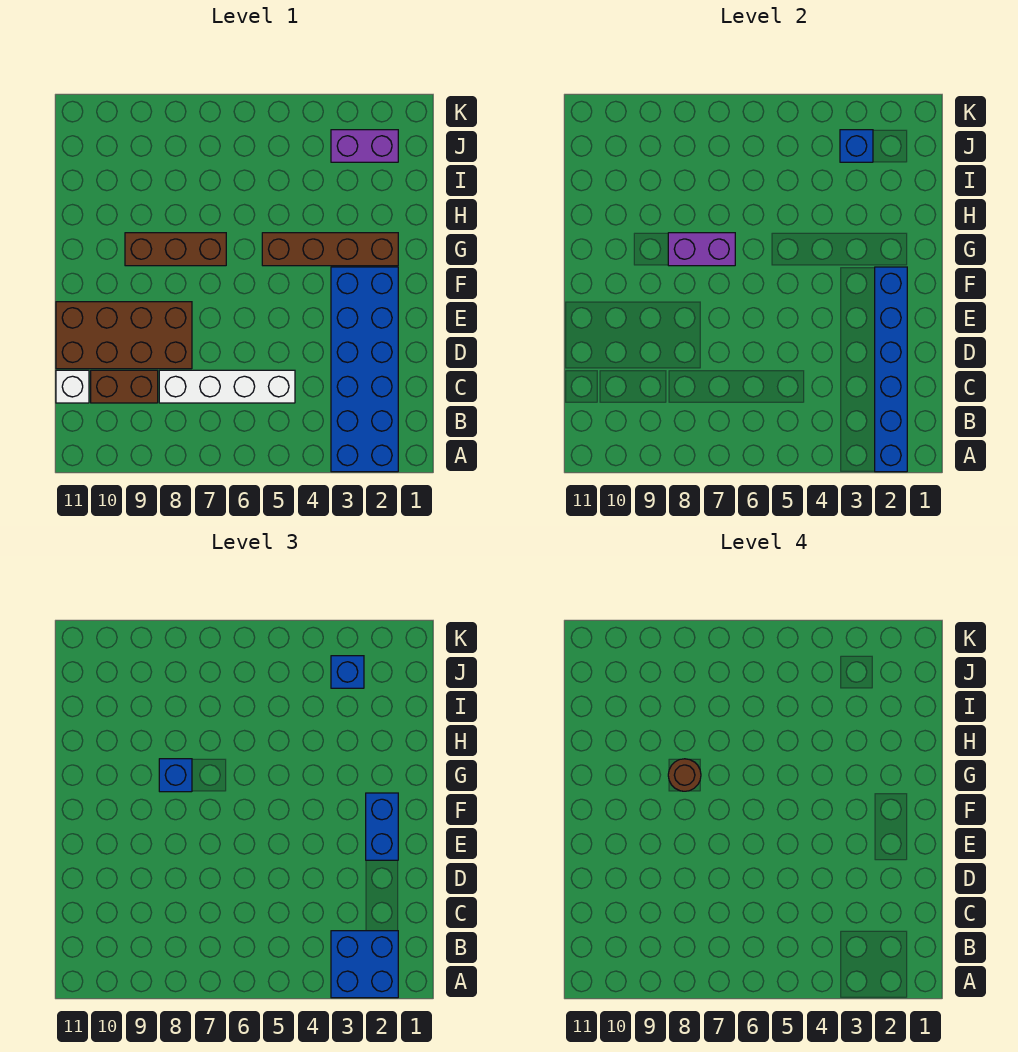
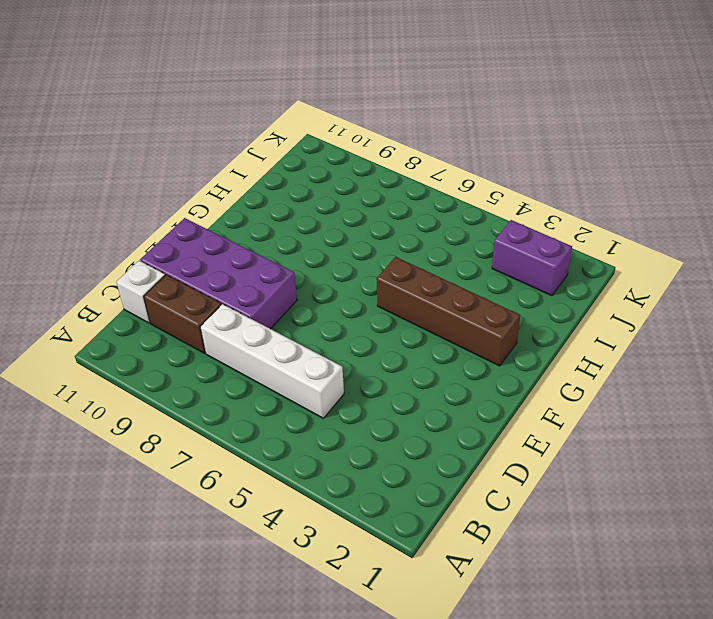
purple brick D8:E11 level 1 -> brown brick D8:E11 level 1
none -> blue brick A2:F3 level 1
none -> brown brick G7:G9 level 1
none -> blue brick A2:F2 level 2

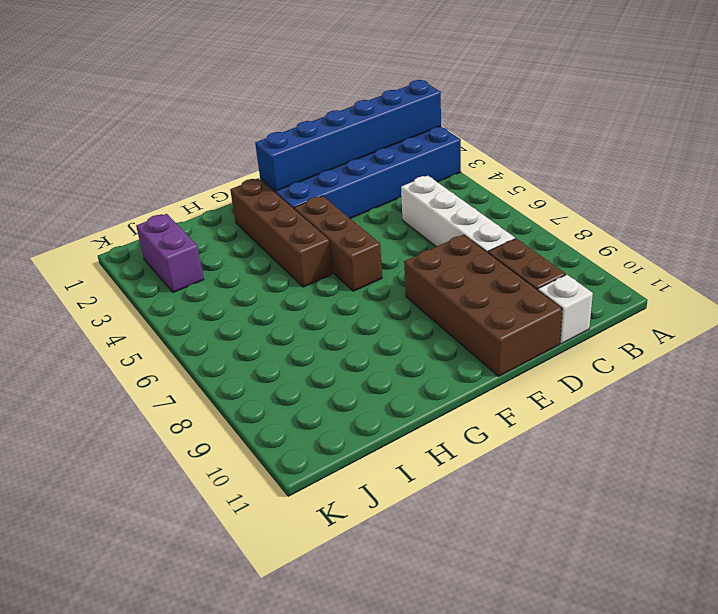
brown brick F4:F6 level 1 -> brown brick G7:G9 level 1
none -> purple brick G7:G8 level 2
none -> blue brick J3 level 2
none -> blue brick A2:B3 level 3

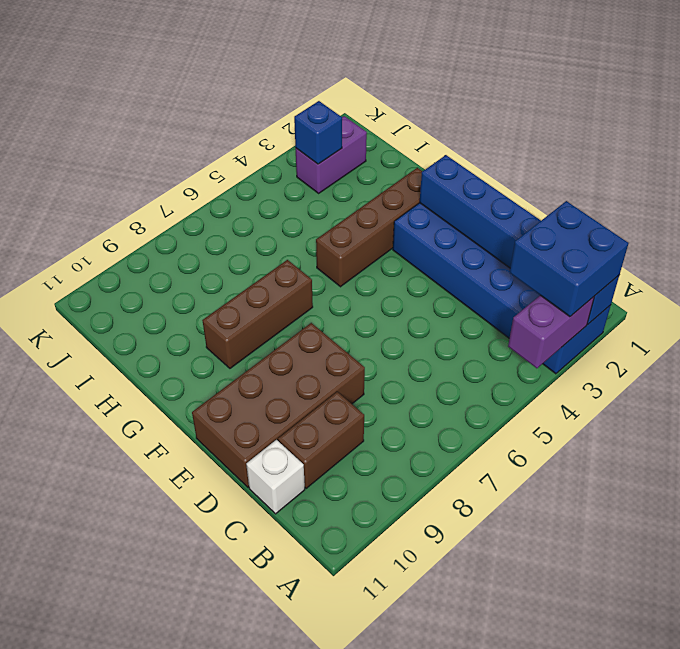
purple brick A3:A4 level 2 -> purple brick G7:G8 level 2
none -> white brick C5:C8 level 1
none -> blue brick E2:F2 level 3
none -> blue brick G8 level 3

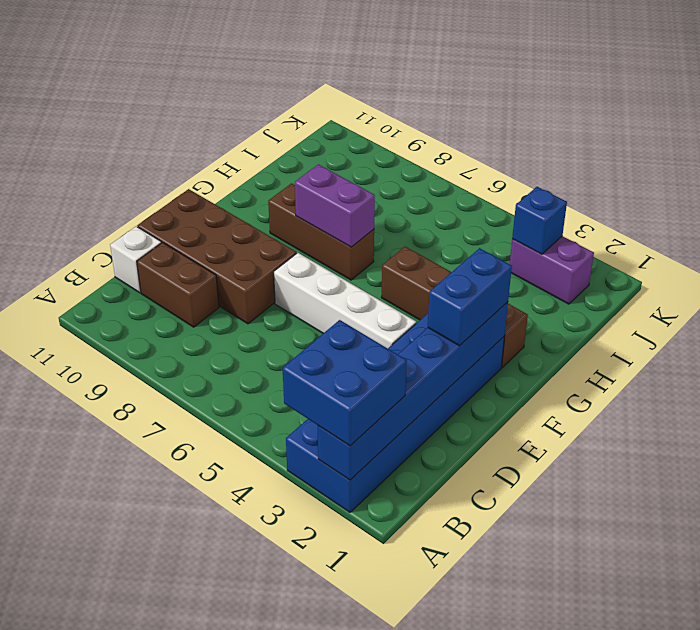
white brick E4:E7 level 1 -> white brick C5:C8 level 1
none -> blue brick G8 level 3
none -> blue brick J3 level 3
none -> brown round brick G8 level 4

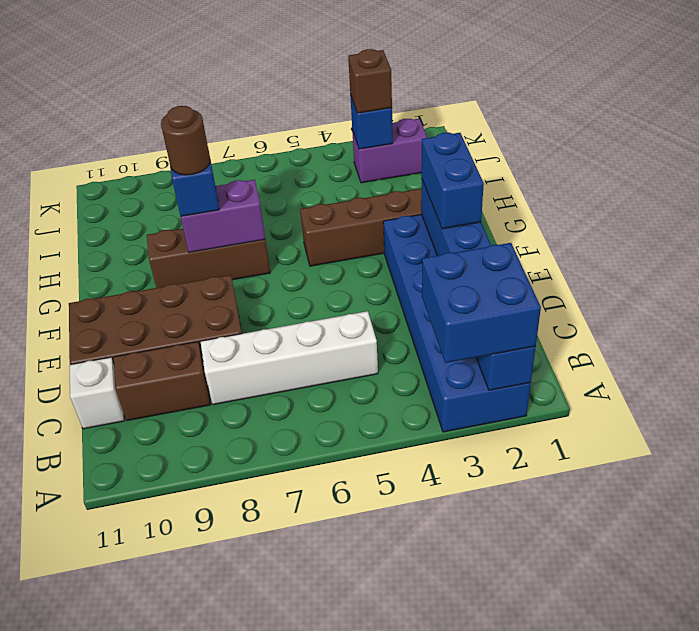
brown brick J3 level 3 -> blue brick J3 level 3

